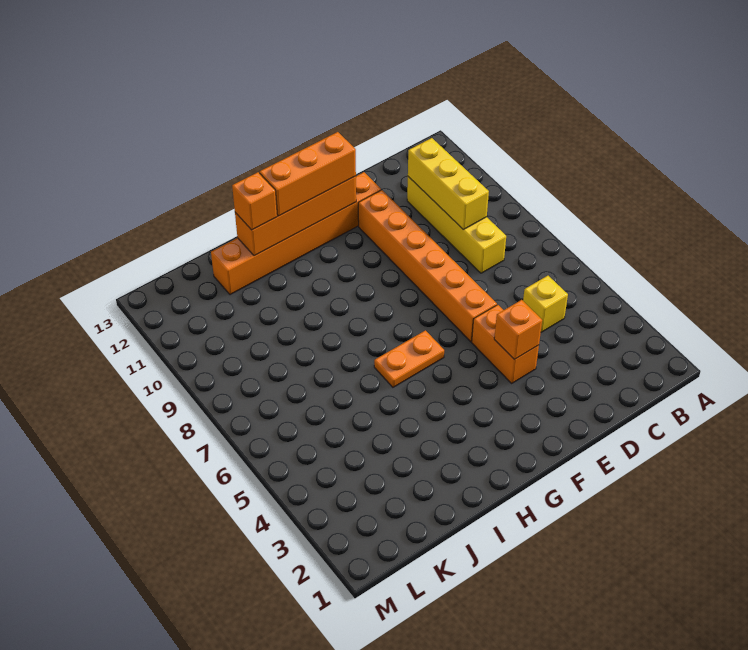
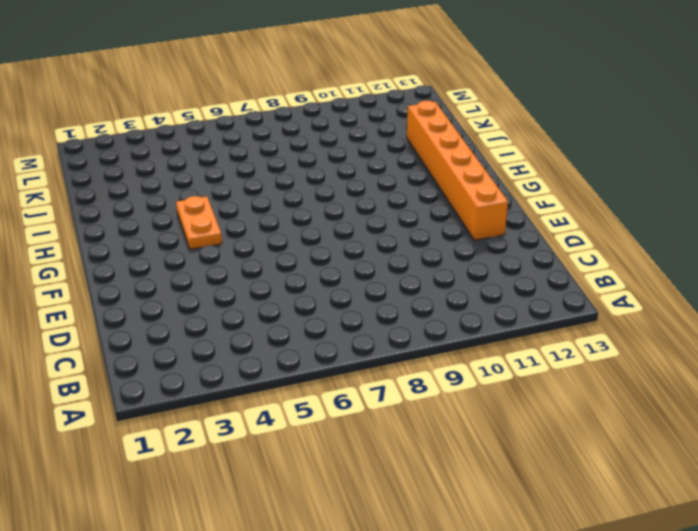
orange plate G4:H4 level 1 -> orange plate G6:H6 level 1
none -> yellow brick C5 level 1
none -> yellow brick C8:C11 level 1

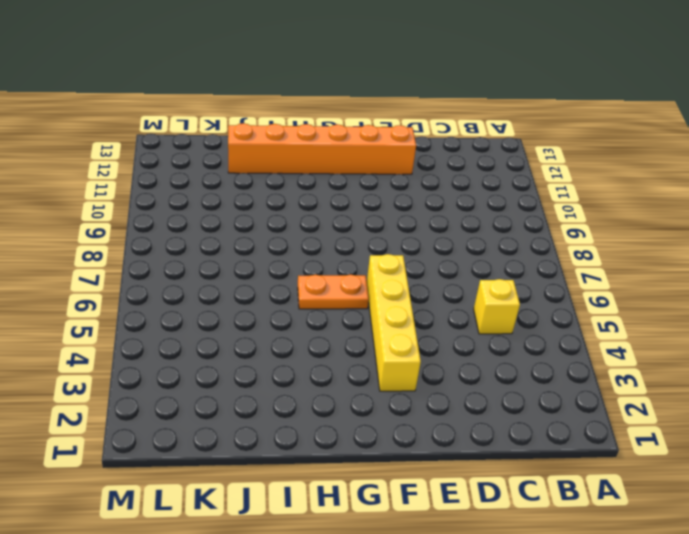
yellow brick F3:F6 level 1 -> yellow brick C8:C11 level 1
none -> orange brick E4:E5 level 1
none -> orange brick E6:E11 level 1

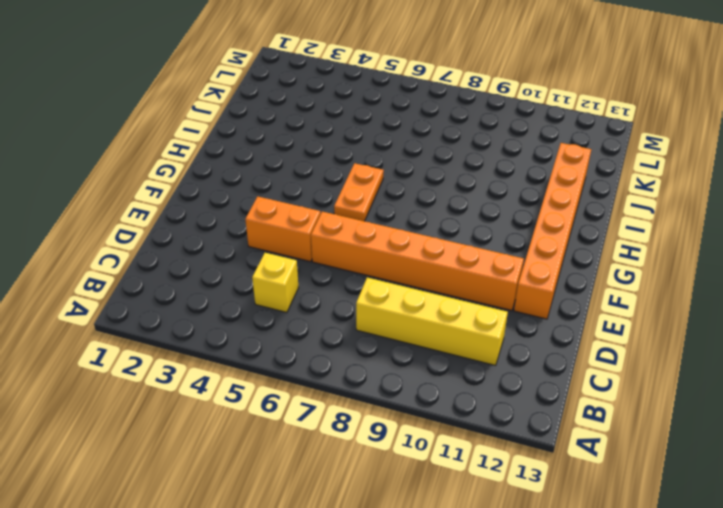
none -> yellow brick C9:C11 level 2
none -> orange brick E4 level 2

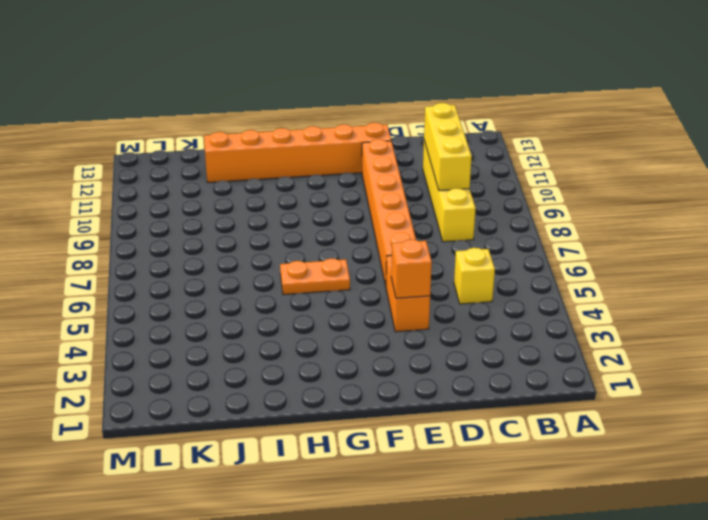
none -> orange brick F12:I12 level 2
none -> orange brick F12:H12 level 3

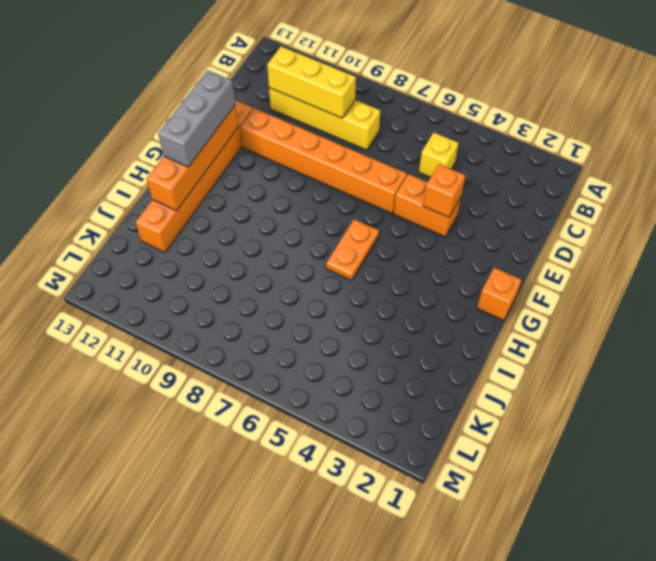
grey brick F12:H12 level 3 -> orange brick F12:H12 level 3
orange brick G1 level 1 -> orange brick I12 level 3

